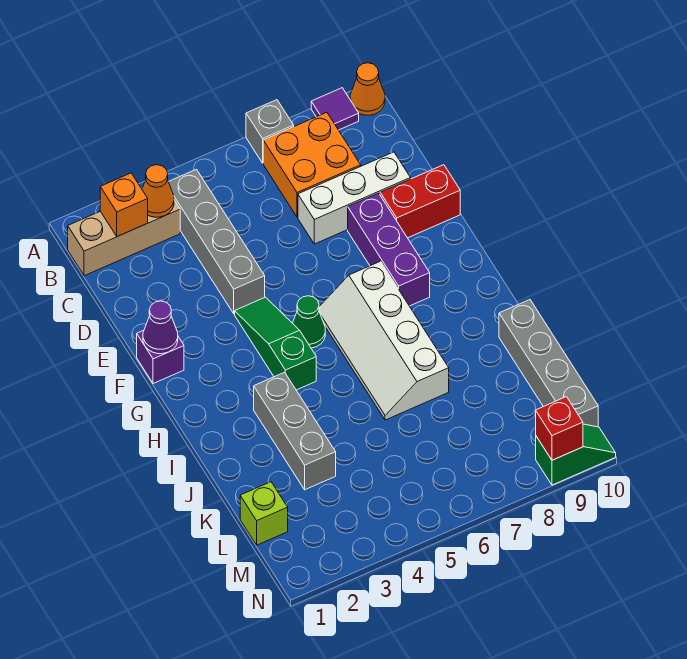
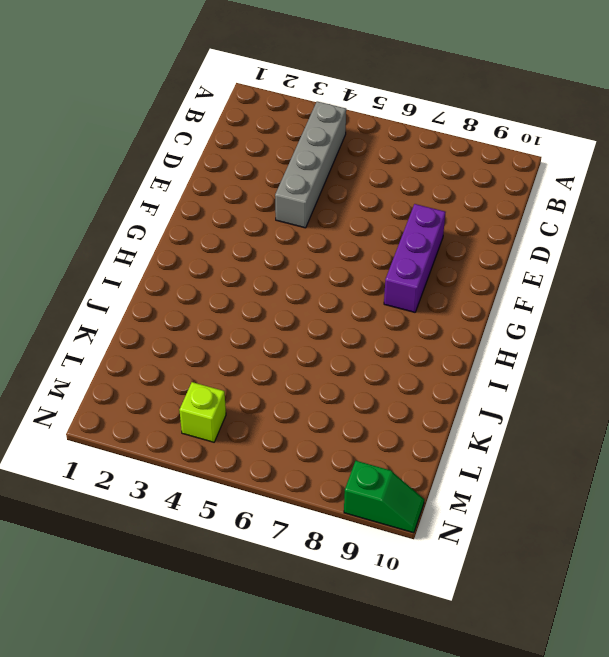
lime brick M4 level 1 -> lime brick L1 level 1
none -> grey brick A7 level 1
none -> purple tile A9 level 1
none -> orange cone A10 level 1

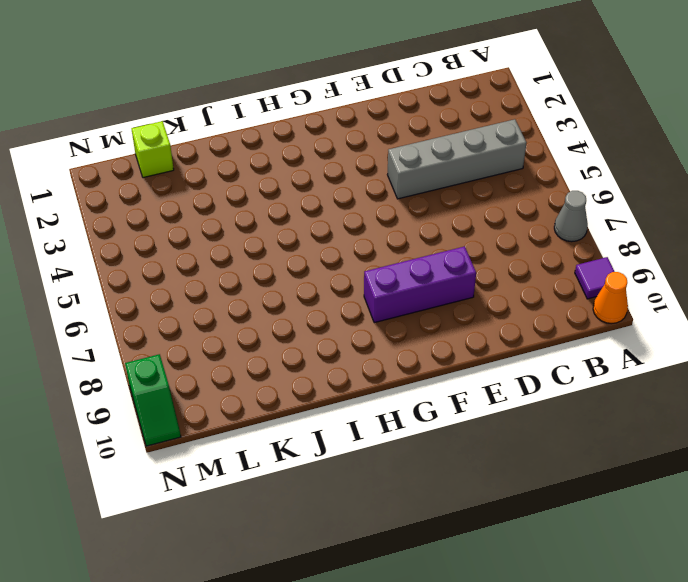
grey cone A7 level 1 -> grey brick A7 level 1
none -> tan brick B1:B3 level 1
none -> orange brick B7:C8 level 1
none -> white brick D7:D9 level 1

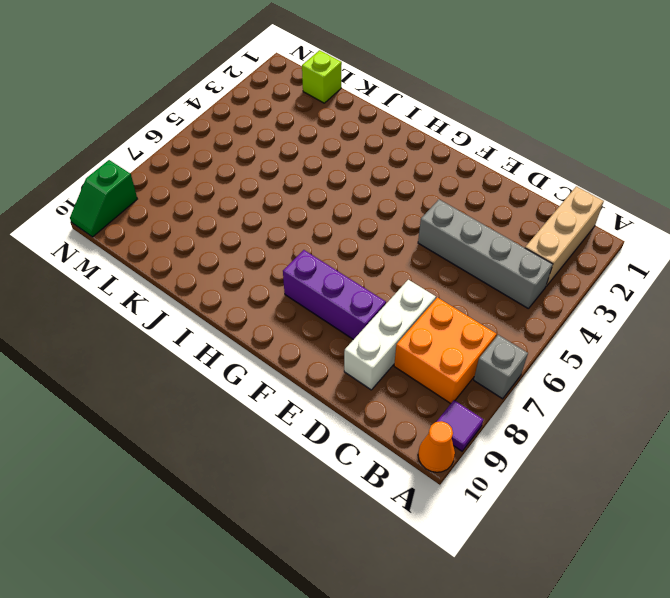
none -> red brick E9:E10 level 1
none -> purple brick F1 level 1
none -> green slope F4:H4 level 1 top H

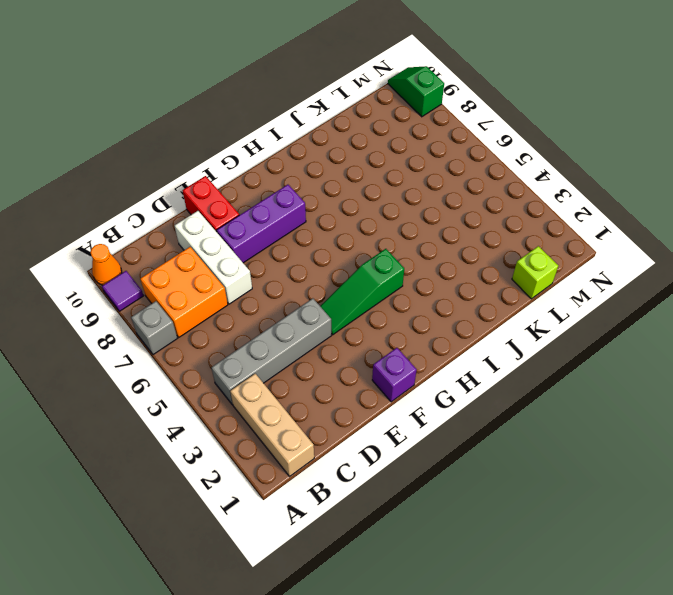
none -> green cone G5 level 1
none -> white slope G6:J7 level 1 top 7
none -> grey brick I3:K3 level 1

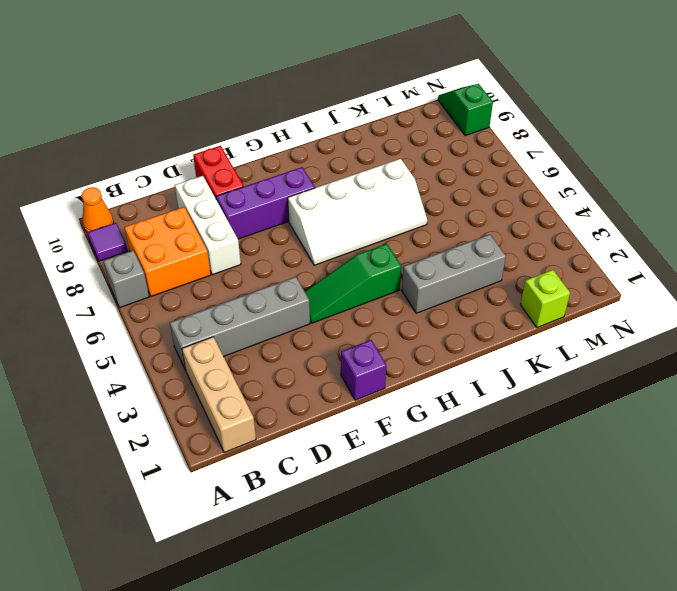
none -> green cone G5 level 1
none -> grey brick J10:M10 level 1
none -> orange brick B2 level 2

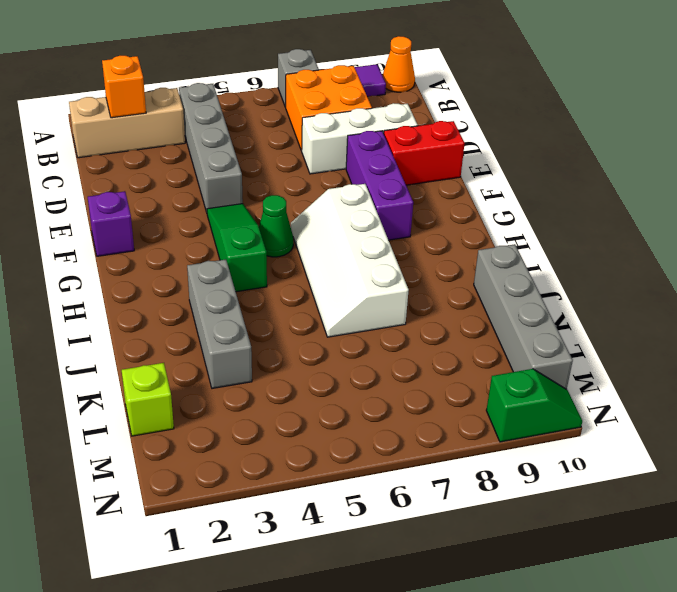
none -> orange cone B3 level 2
none -> purple cone F1 level 2
none -> red brick N9 level 2

